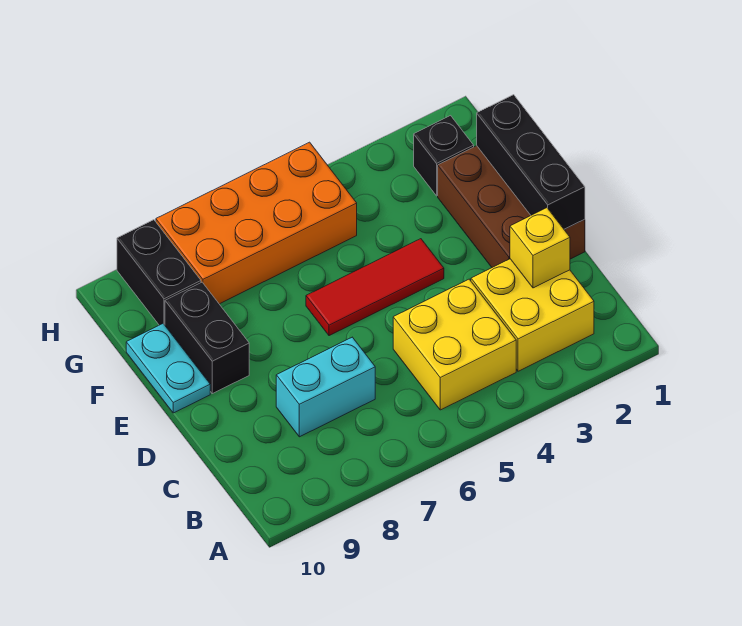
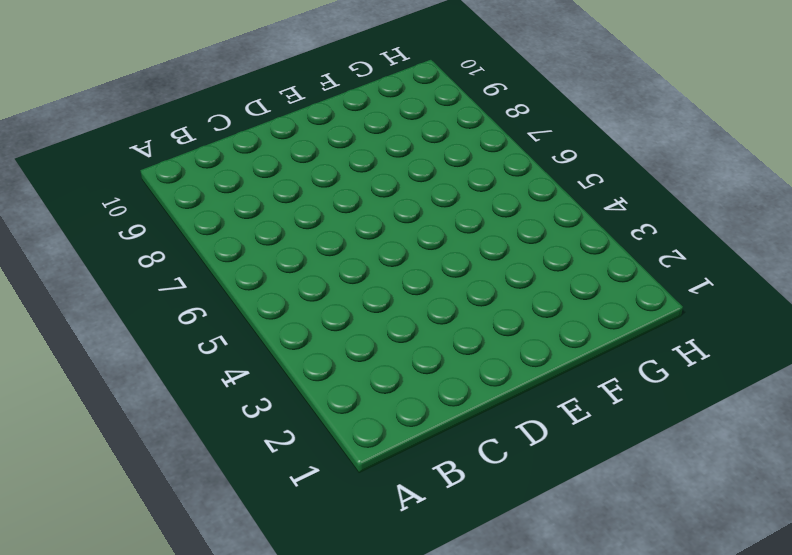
none -> yellow brick B2:C3 level 1
none -> yellow brick B4:C5 level 1
none -> cyan brick C7:C8 level 1

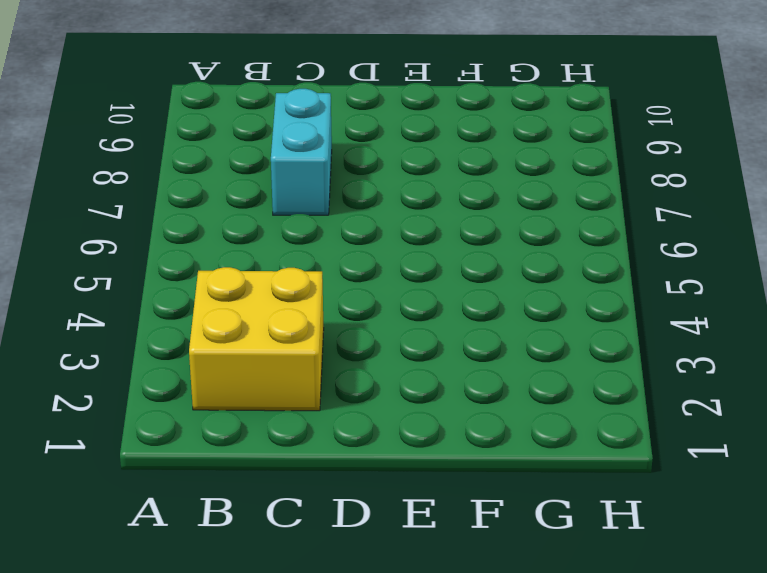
none -> yellow brick B4:C5 level 1
none -> brown brick D1:F2 level 1
none -> red tile E4:E6 level 1

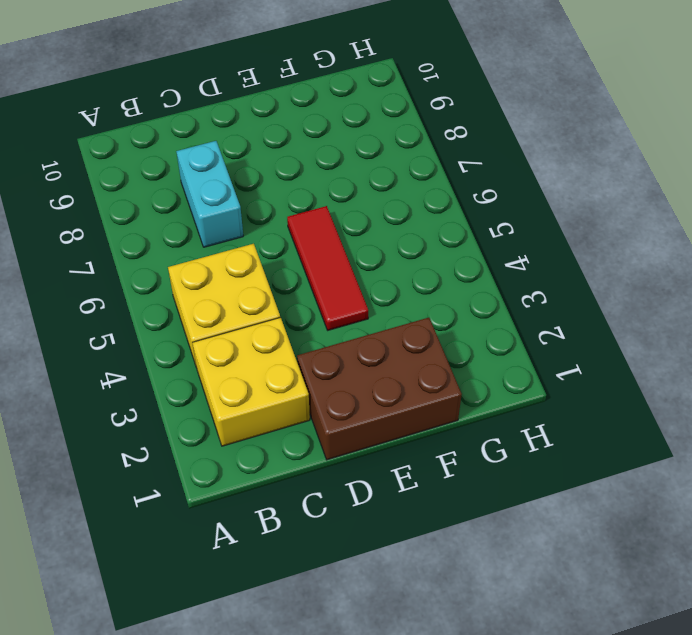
none -> black brick E9:F9 level 1
none -> cyan plate E10:F10 level 1
none -> black brick G2 level 1

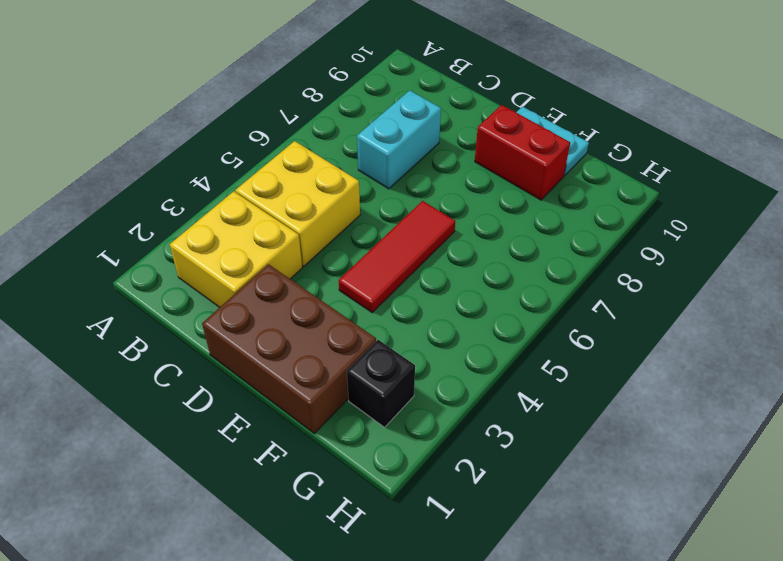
red brick E9:F9 level 1 -> black brick E9:F9 level 1
none -> orange brick G5:H8 level 1
none -> black brick G9:H9 level 1
none -> yellow brick C2 level 2

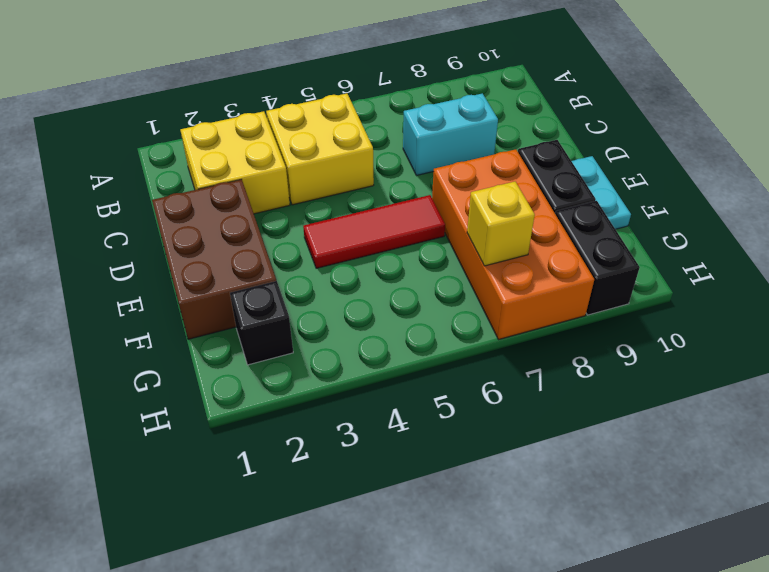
orange brick E7:H8 level 1 -> orange brick G5:H8 level 1
yellow brick G7 level 2 -> yellow brick C2 level 2
none -> black brick D1:F1 level 2

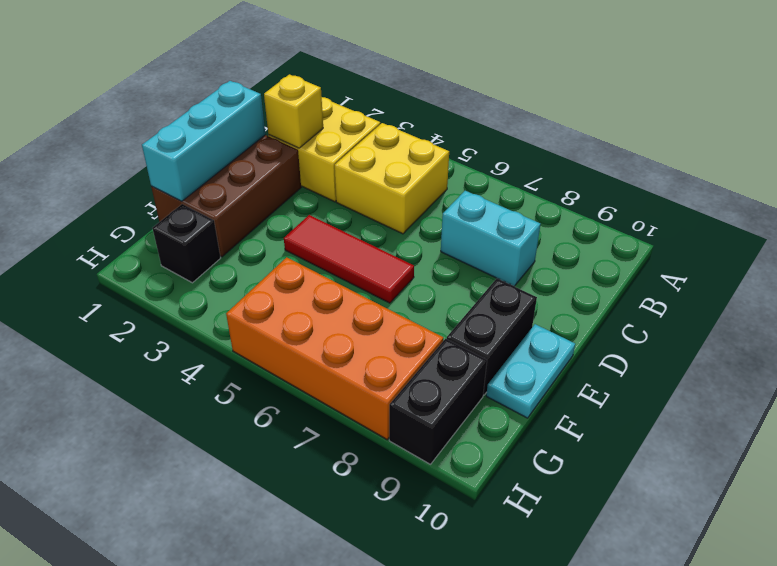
cyan brick D1:F1 level 2 -> black brick D1:F1 level 2

